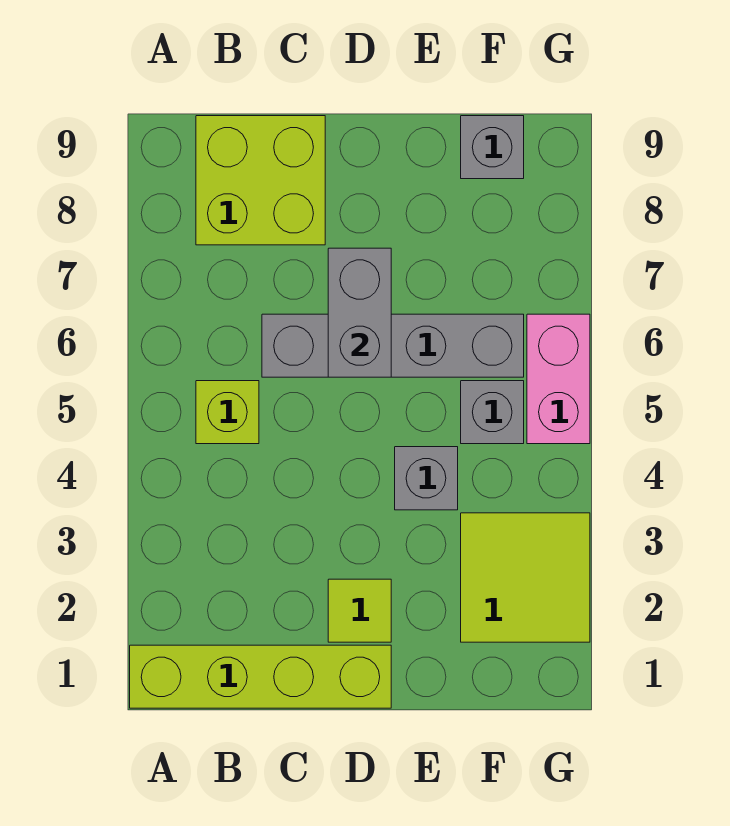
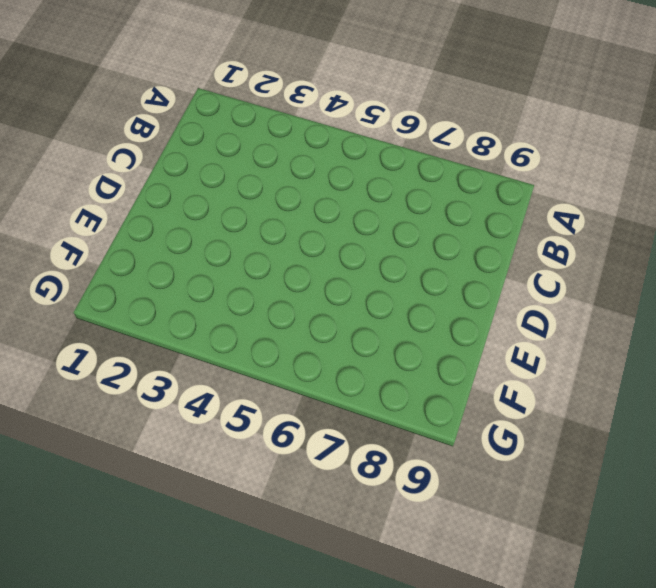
none -> lime brick A1:D1 level 1
none -> lime brick B5 level 1

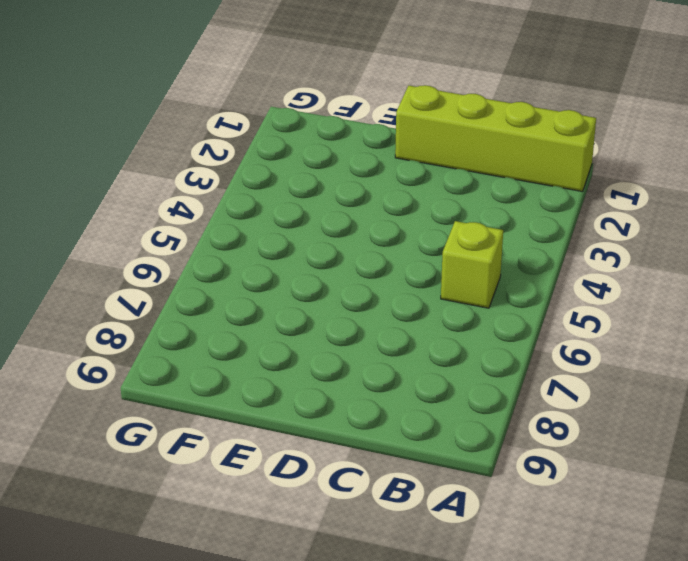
none -> lime brick B8:C9 level 1
none -> grey brick C6:F6 level 1

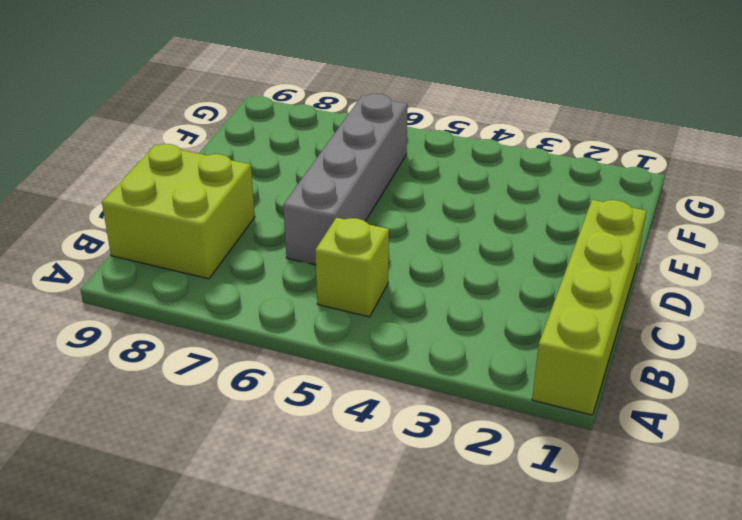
none -> lime tile D2 level 1
none -> grey brick E4 level 1

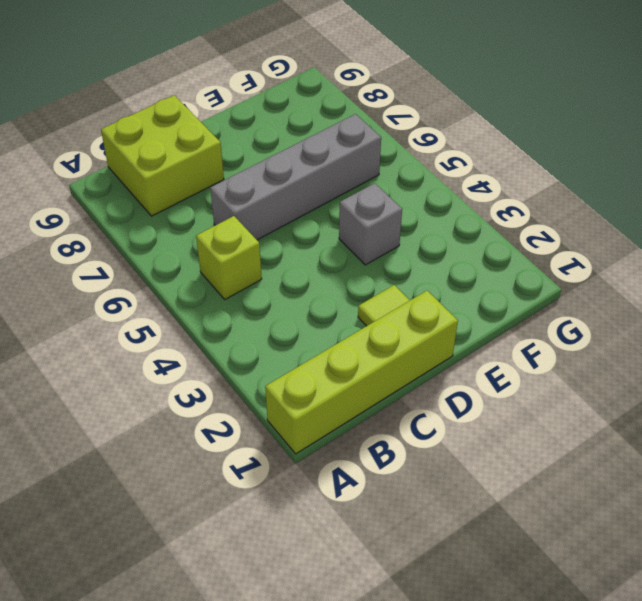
none -> lime tile F2:G3 level 1
none -> grey brick F5 level 1

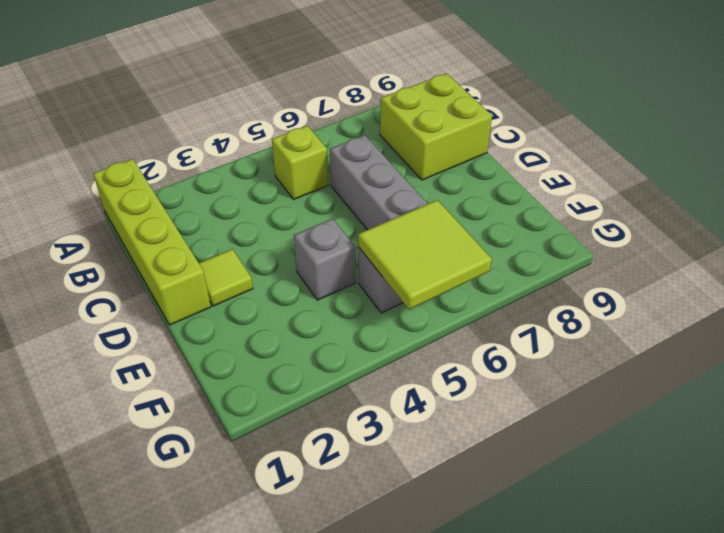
lime tile F5:G6 level 2 -> lime tile F2:G3 level 1
none -> grey brick F9 level 1
none -> pink brick G5:G6 level 1

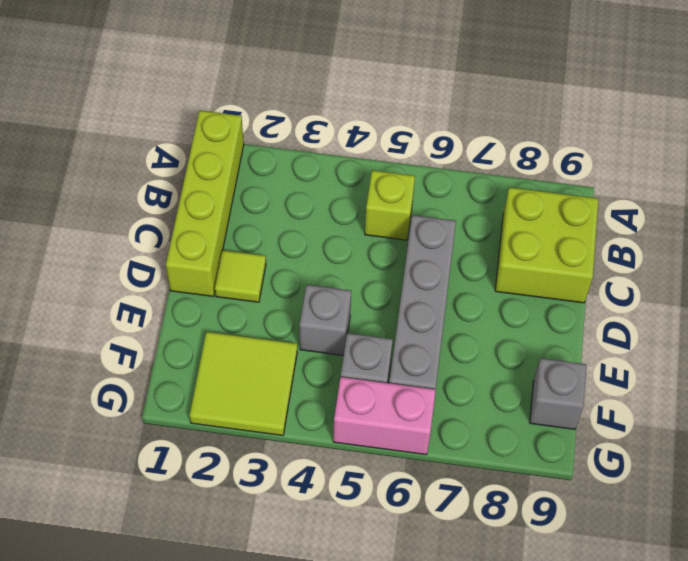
none -> grey brick D6:D7 level 2

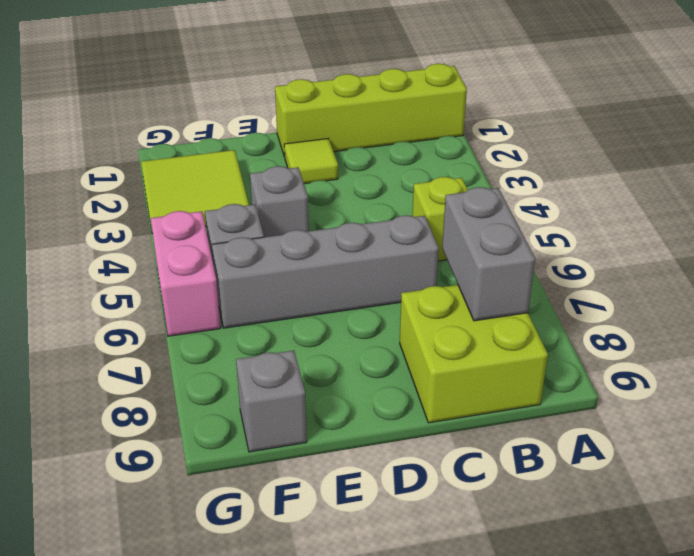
grey brick B7:B8 level 2 -> grey brick D6:D7 level 2

